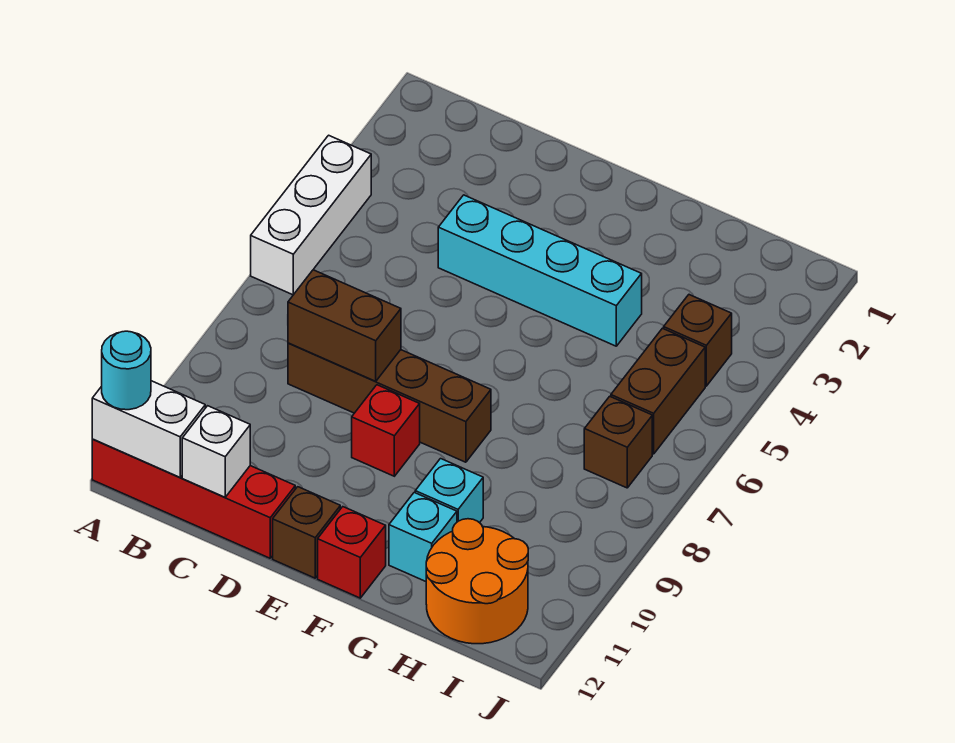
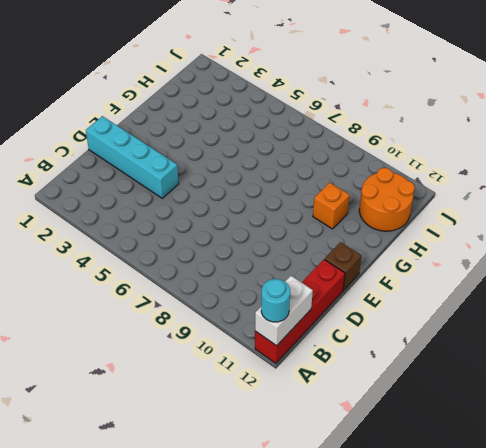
cyan brick D1:D4 level 1 -> cyan brick D4:G4 level 1
orange brick G10 level 1 -> cyan brick G10 level 1
none -> white brick A4:A6 level 1
none -> brown brick C8:F8 level 1
none -> red brick E9 level 1

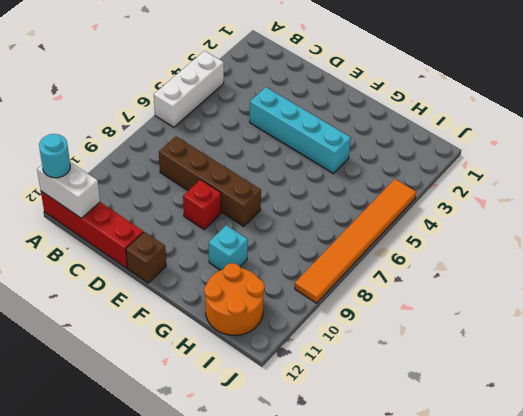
orange tile J4:J9 level 1 -> none
none -> red brick F12 level 1
none -> cyan brick G11 level 1
none -> brown brick I4 level 1

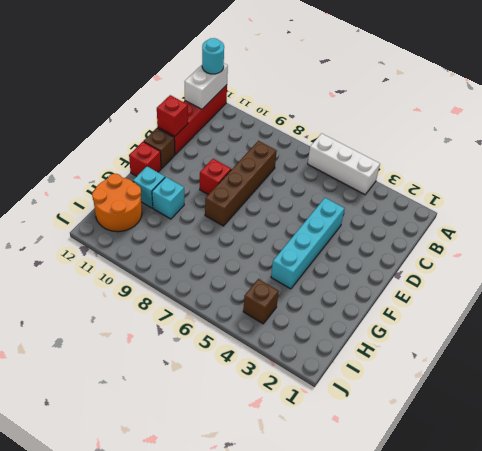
red brick D12 level 2 -> none
none -> brown brick I5:I6 level 1
none -> brown brick I7 level 1
none -> brown brick C8:D8 level 2

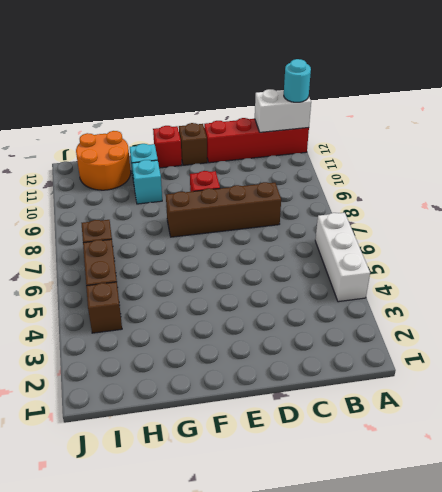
none -> cyan brick D4:G4 level 1
none -> brown brick C8:D8 level 2
none -> white brick C12 level 2

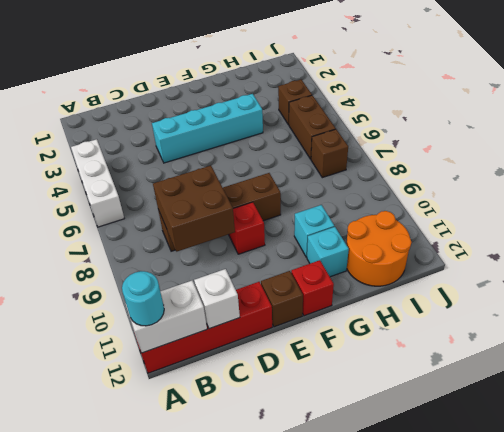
brown brick C8:D9 level 2 -> brown brick C8:D8 level 2

